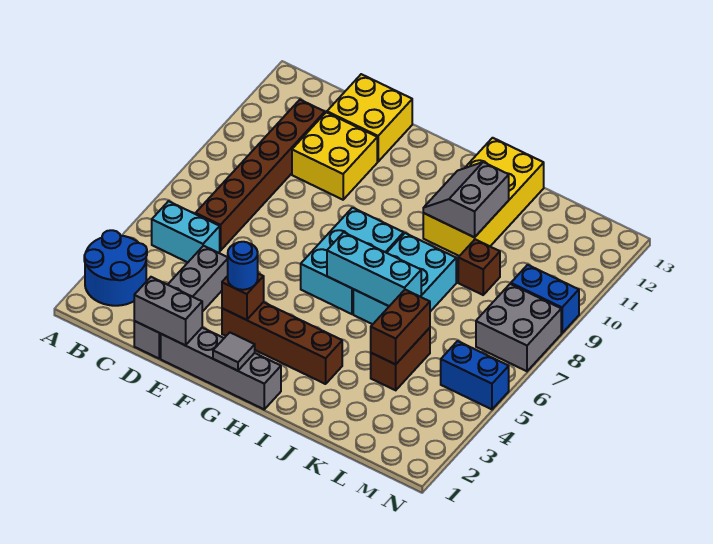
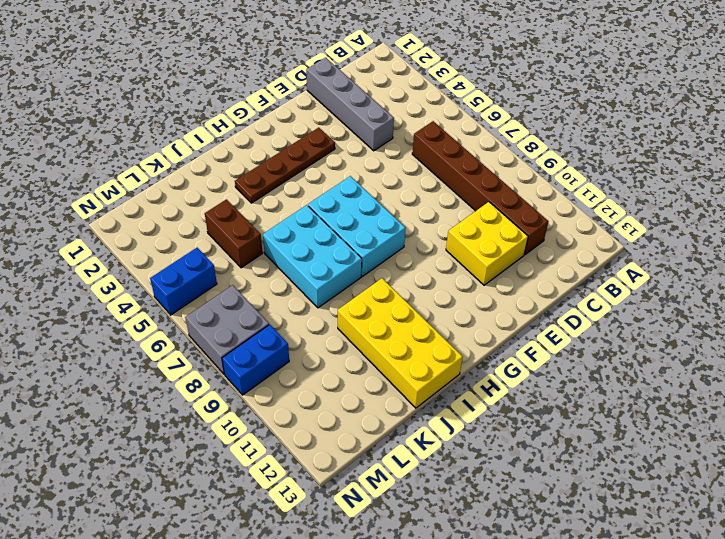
brown plate F3:I3 level 1 -> brown brick F3:I3 level 1
none -> blue round brick A2:B3 level 1
none -> cyan brick B5:C5 level 1
none -> yellow brick D12:E13 level 1

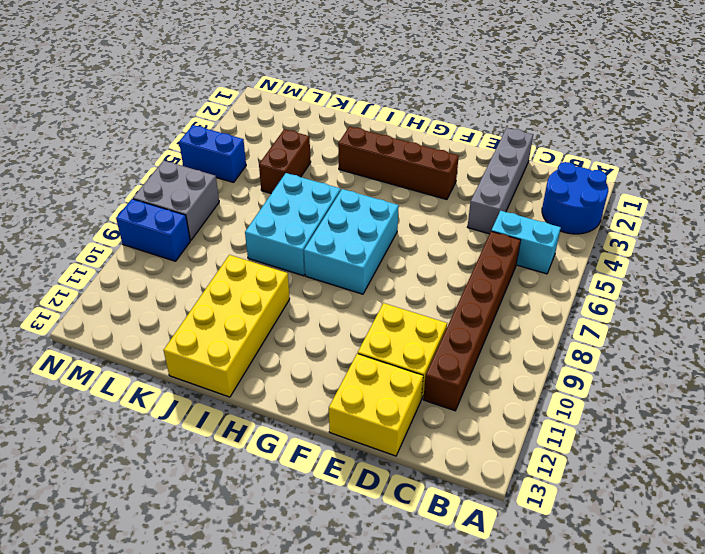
none -> grey brick E1:H1 level 1
none -> brown brick K9 level 1
none -> grey brick D1:E1 level 2

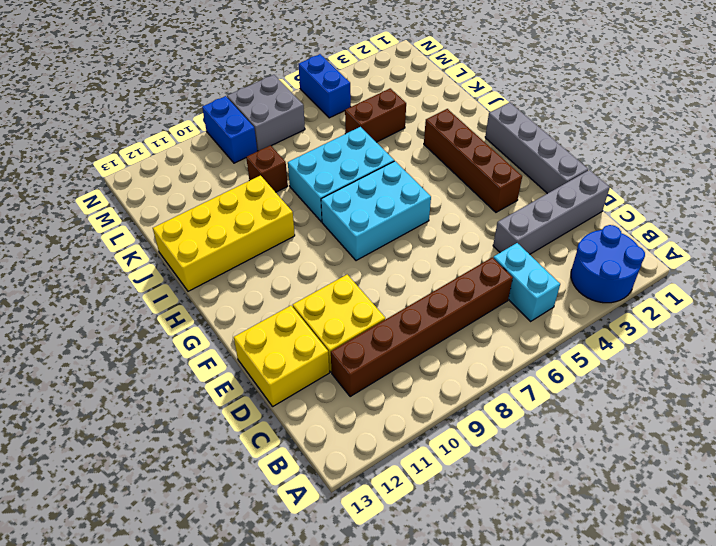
none -> grey brick D1:E1 level 2
none -> brown brick F3 level 2
none -> grey tile G1 level 2

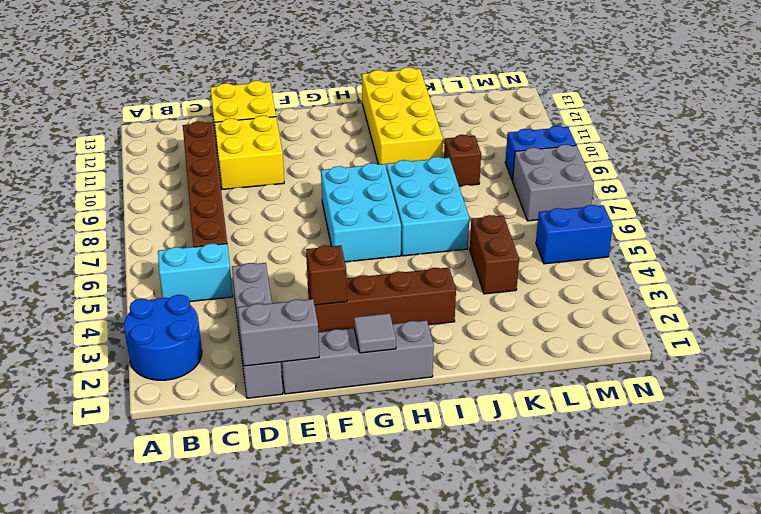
none -> cyan brick H6:J6 level 2
none -> grey slope I10:J11 level 2 top J
none -> brown brick K4:K5 level 2

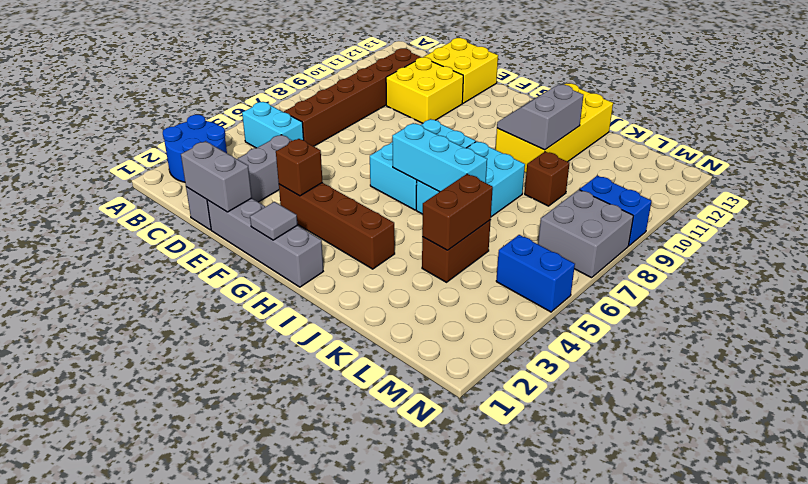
none -> blue round brick F3 level 3

